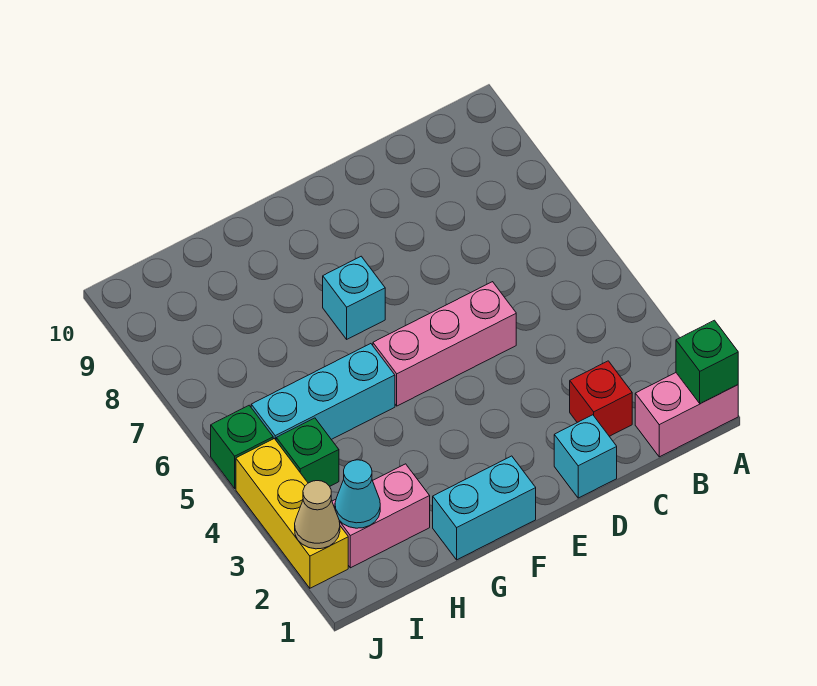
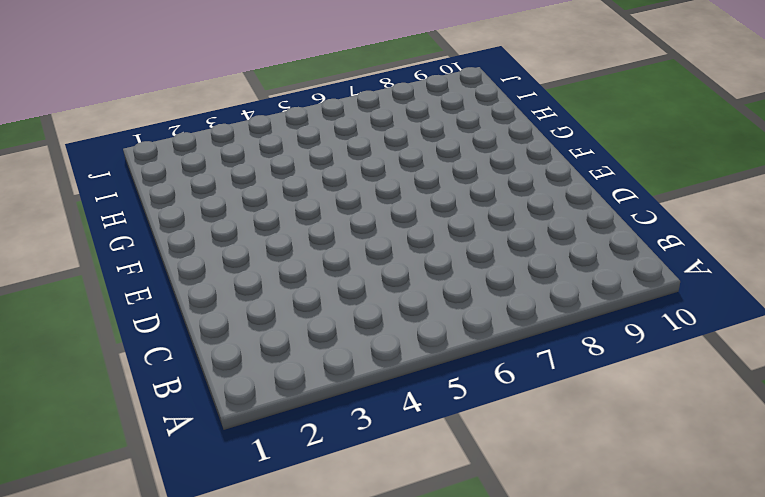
none -> pink brick A1:B1 level 1
none -> red brick C2 level 1
none -> cyan brick D1 level 1

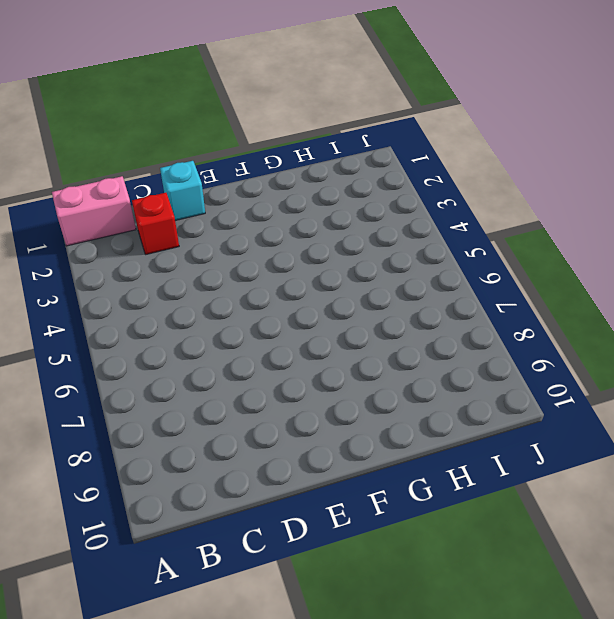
none -> pink brick D5:F5 level 1
none -> cyan brick F1:G1 level 1
none -> cyan brick F7 level 1

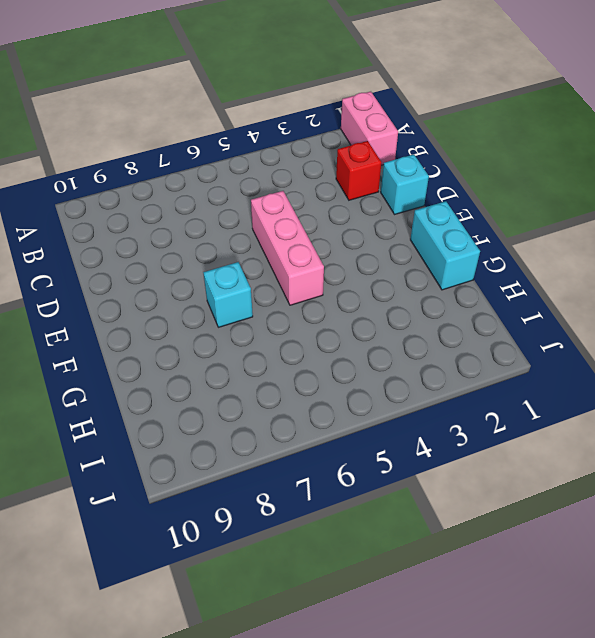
none -> cyan brick G5:I5 level 1
none -> pink brick H2:I2 level 1
none -> green brick I4 level 1

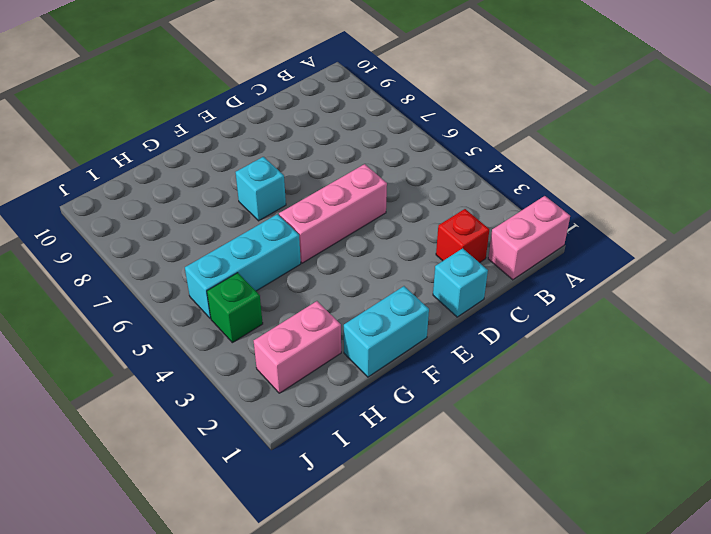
none -> yellow brick J2:J4 level 1
none -> green brick J5 level 1
none -> green brick A1 level 2

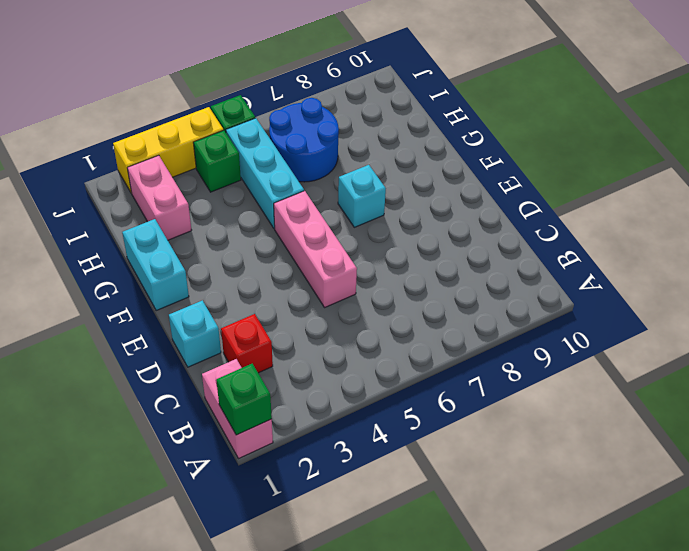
blue round brick H6:I7 level 1 -> none
none -> cyan cone I2 level 2
none -> tan cone J2 level 2

